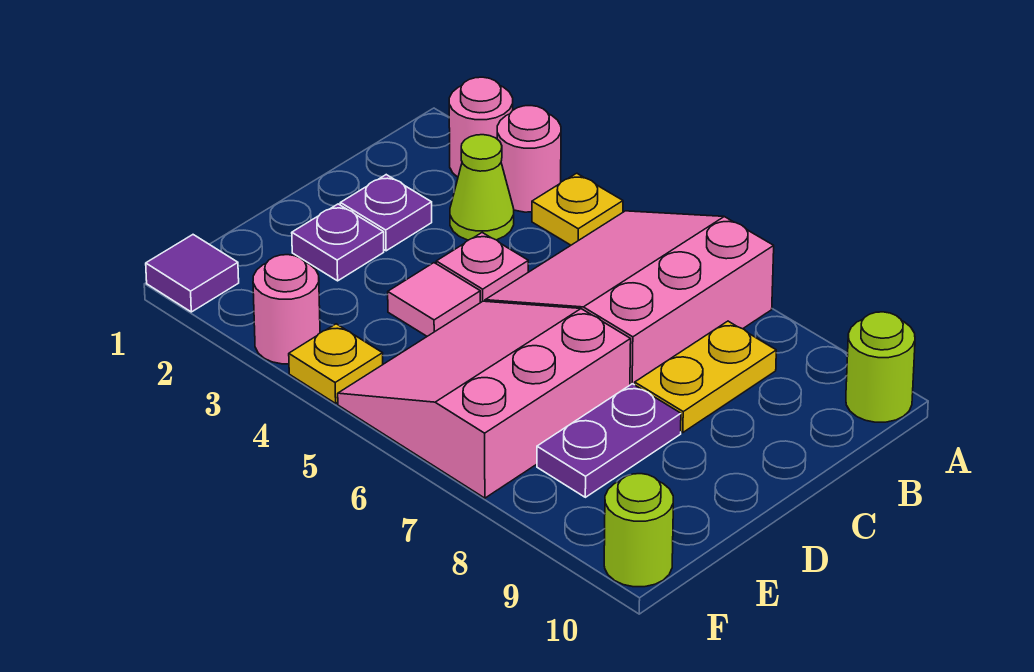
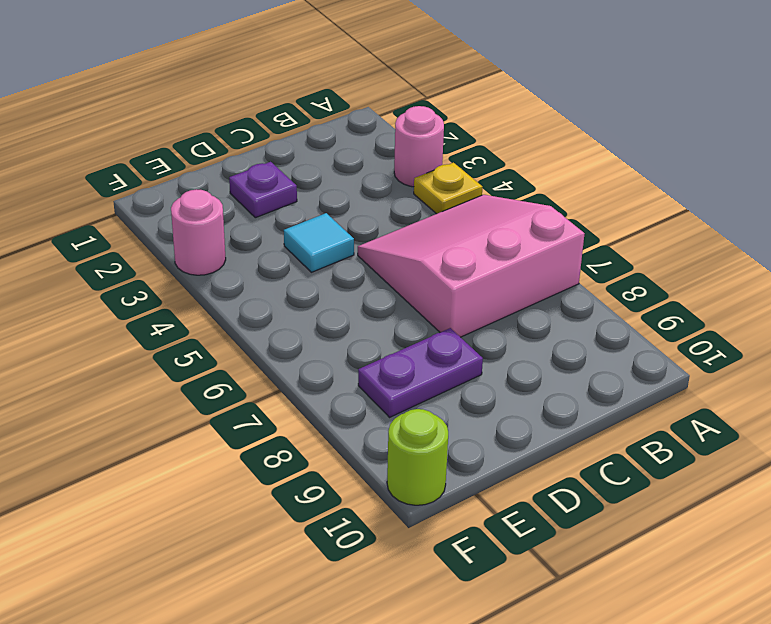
cyan tile D4 level 1 -> pink tile D4 level 1
none -> pink round brick A2 level 1
none -> lime round brick A10 level 1
none -> lime cone B3 level 1

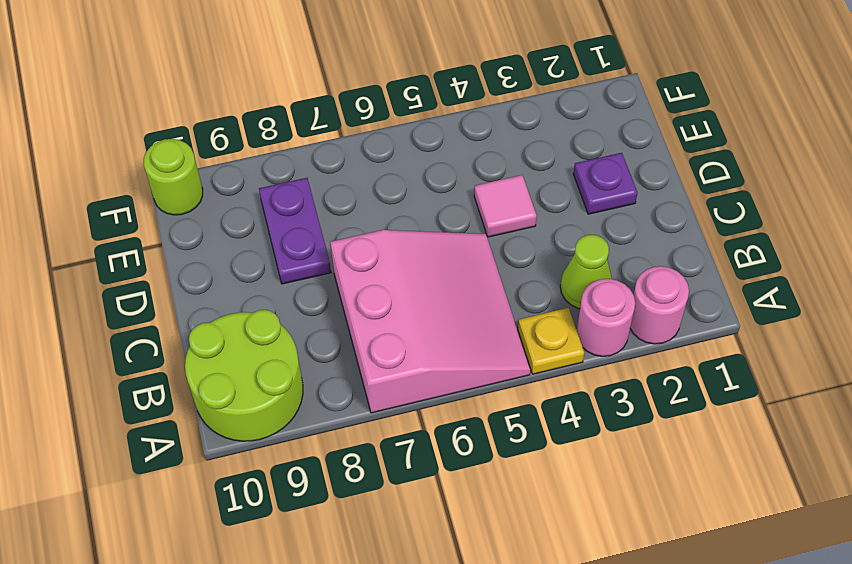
lime round brick A9:B10 level 1 -> lime round brick A10 level 1
none -> yellow plate B8:C8 level 1
none -> purple plate C2 level 1
none -> pink plate C4 level 1

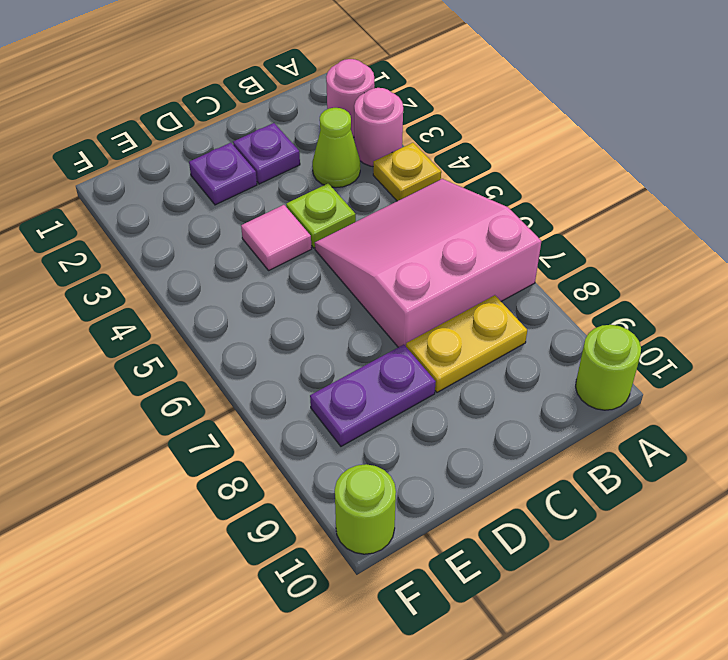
lime plate C4 level 1 -> pink plate C4 level 1
none -> pink slope D5:F7 level 1 top 7
none -> purple tile F1 level 1
none -> pink round brick F3 level 1

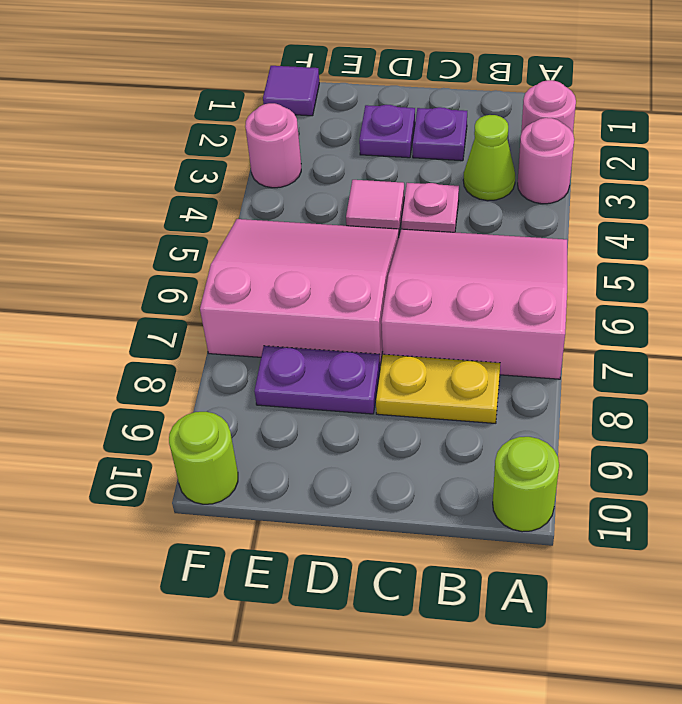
none -> yellow plate A4 level 1
none -> yellow plate F4 level 1

